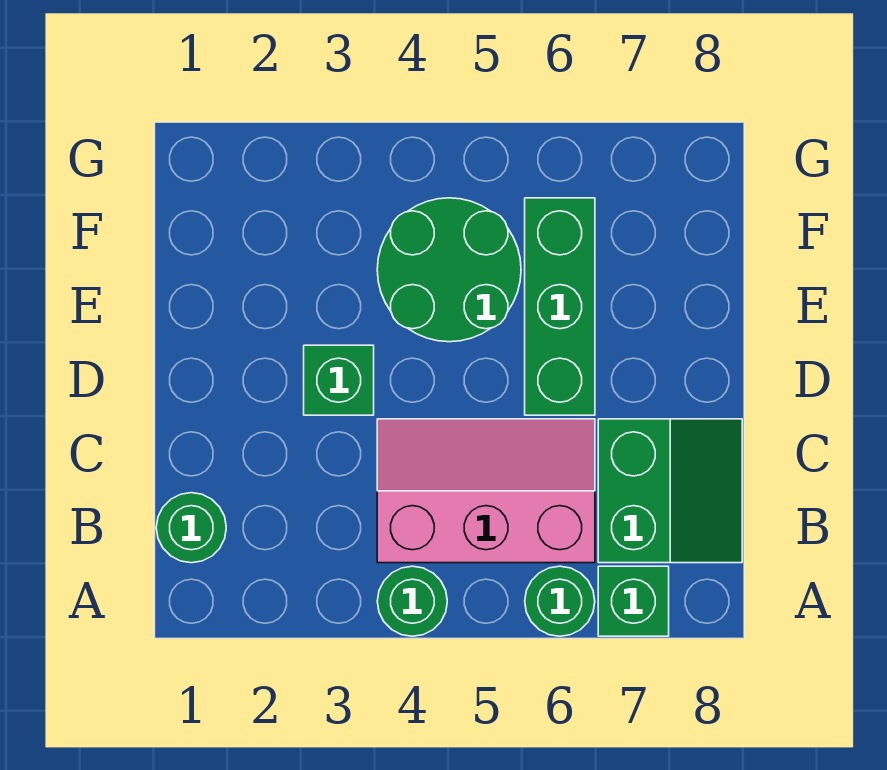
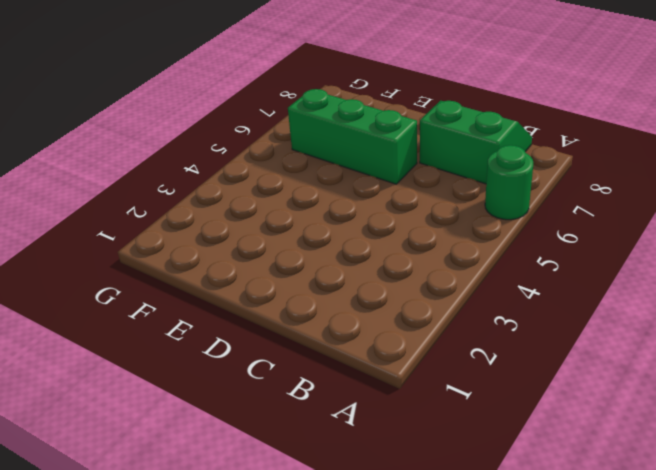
none -> green round brick A4 level 1
none -> green brick A7 level 1

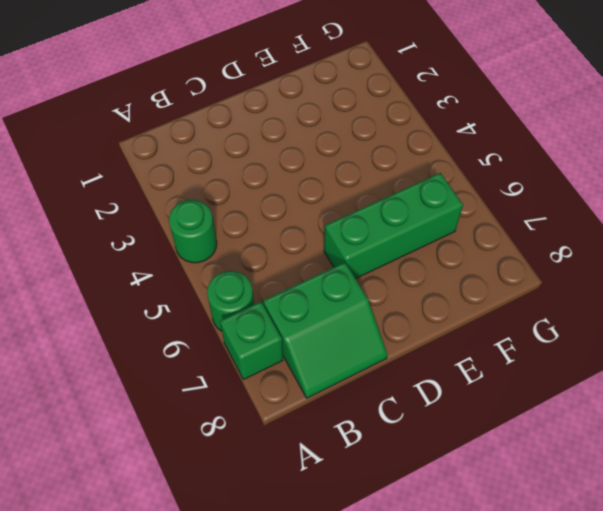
none -> green round brick B1 level 1
none -> pink slope B4:C6 level 1 top B

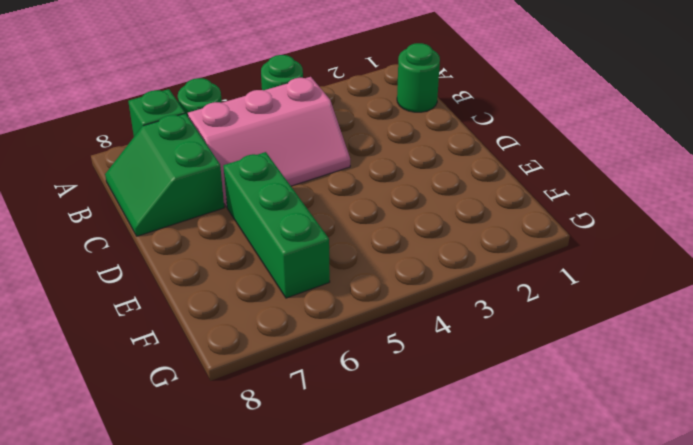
none -> green brick D3 level 1
none -> green round brick E4:F5 level 1

